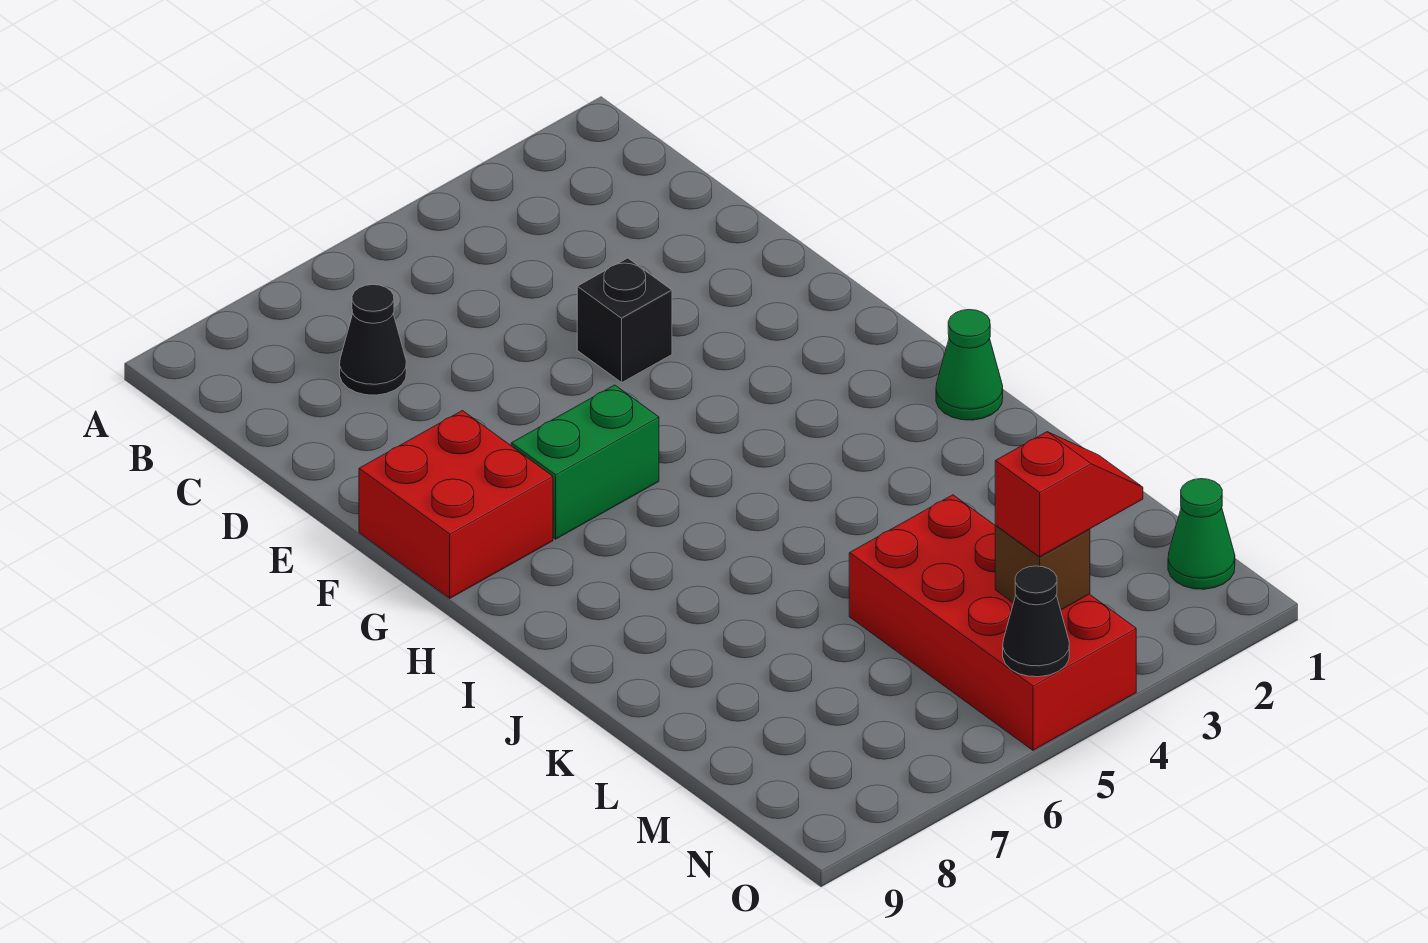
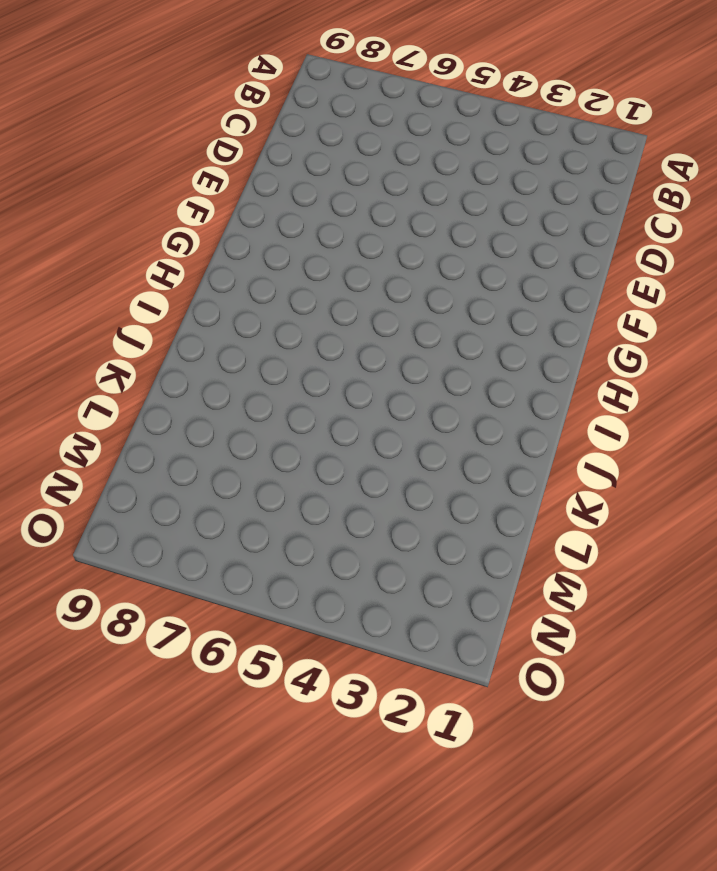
none -> black cone C7 level 1
none -> black brick E4 level 1

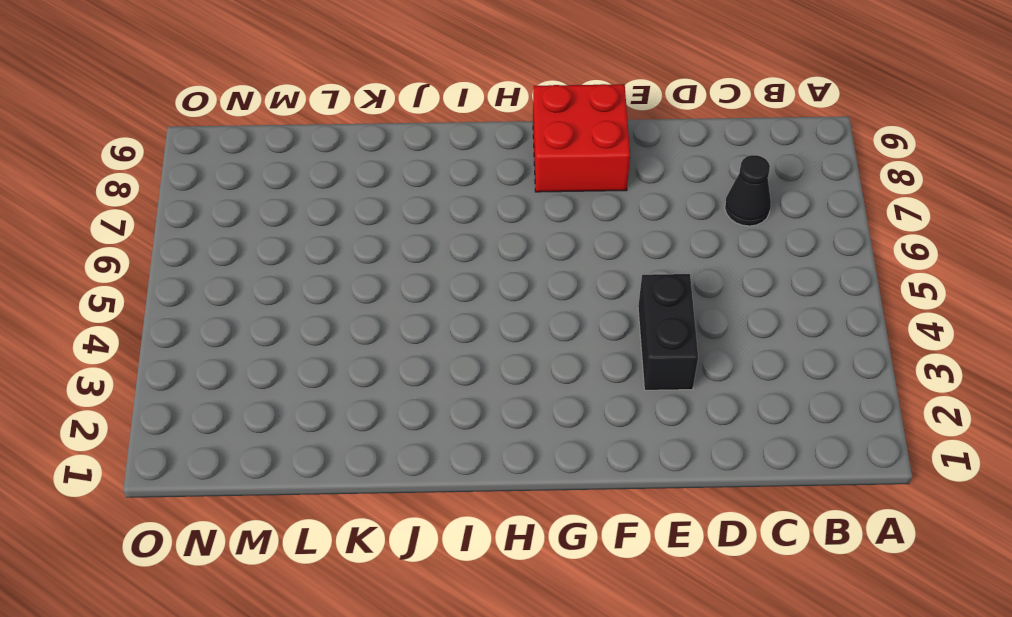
black brick E3:E4 level 1 -> black brick E4 level 1
none -> green brick G6:G7 level 1
none -> green cone I1 level 1

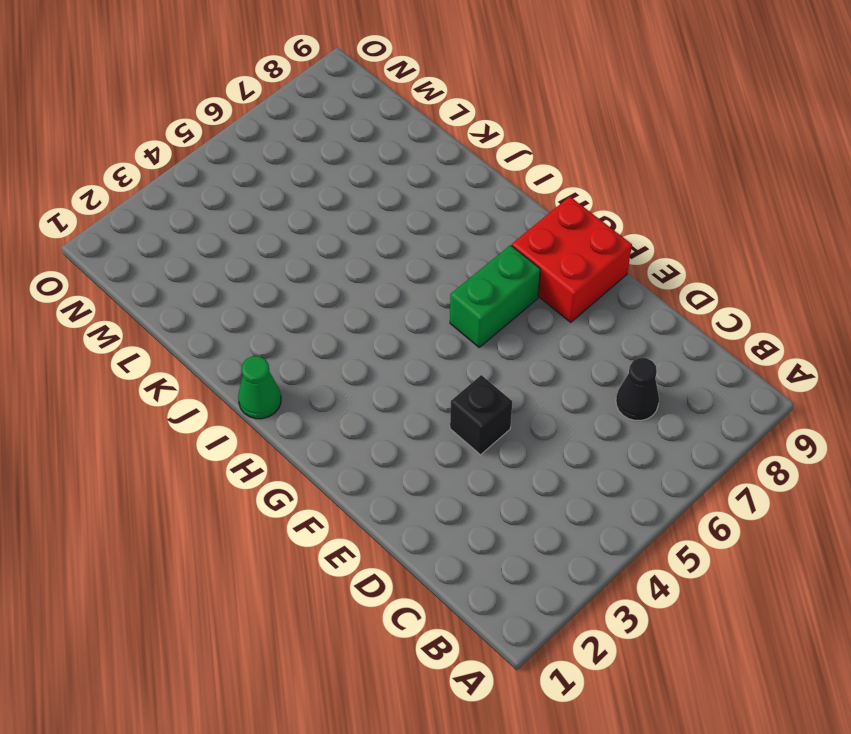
none -> red brick L4:O5 level 1
none -> green cone N1 level 1

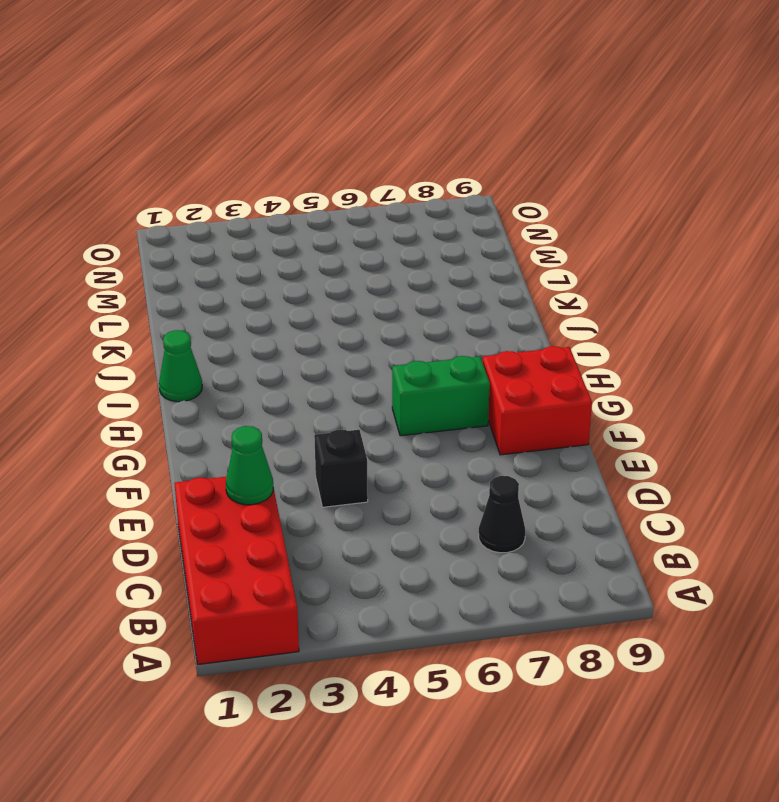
red brick A1:D2 level 1 -> red brick L4:O5 level 1
green cone D2 level 2 -> green cone N1 level 1
none -> brown brick N4 level 2
none -> black cone O5 level 2

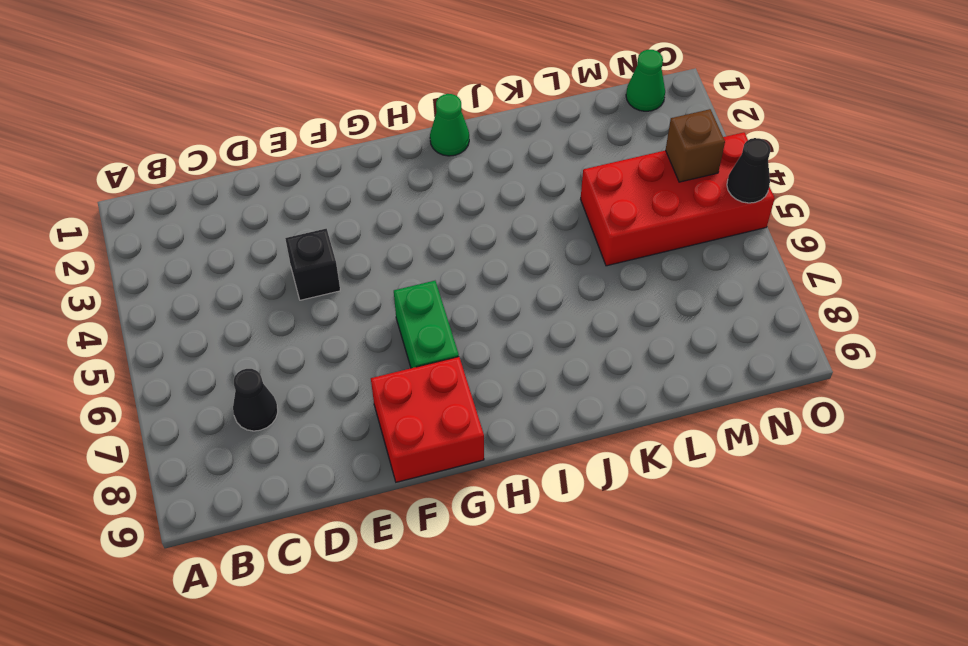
none -> red slope N3:N4 level 3 top 4

